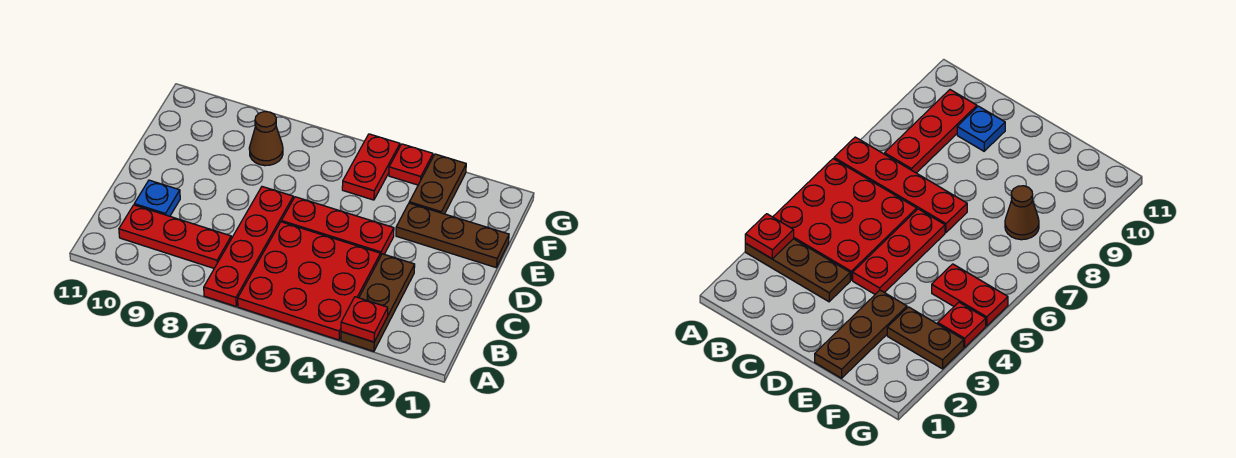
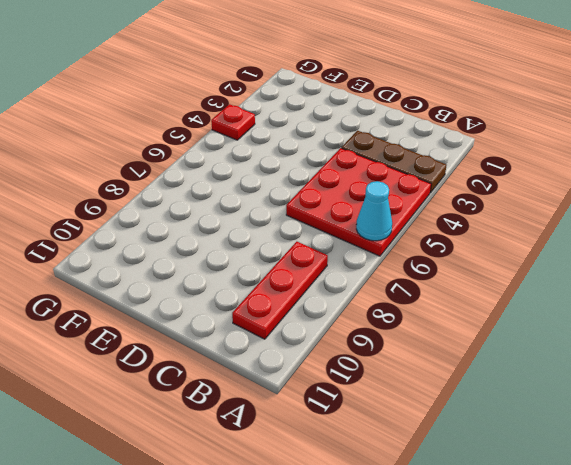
cyan cone A6 level 2 -> none
none -> red plate A7:D7 level 1
none -> blue plate C10 level 1
none -> red plate D4:D6 level 1

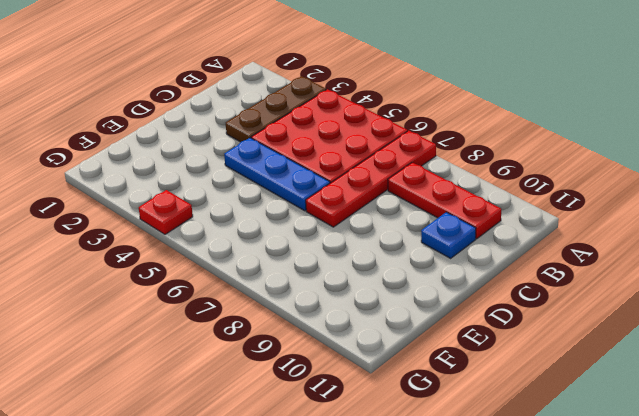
blue plate D4:D6 level 1 -> red plate D4:D6 level 1
none -> brown plate E1:E3 level 1
none -> brown plate F3:G3 level 1
none -> red plate F5:G5 level 1

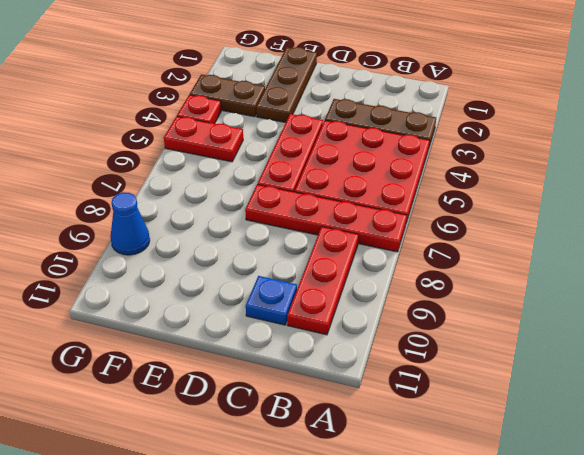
blue cone G9 level 1 -> none
none -> brown cone F8 level 1
none -> red plate A3 level 2

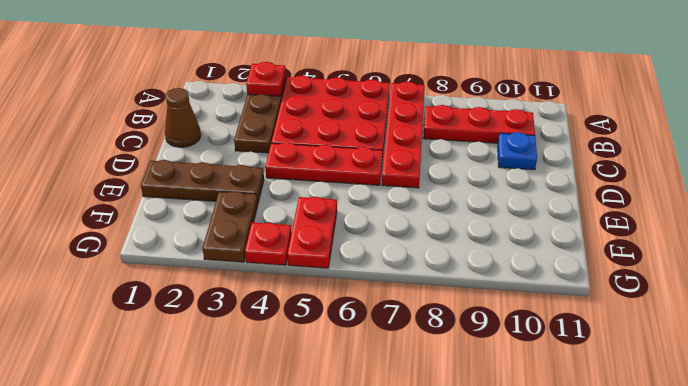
brown cone C1 level 1 -> brown cone F8 level 1

